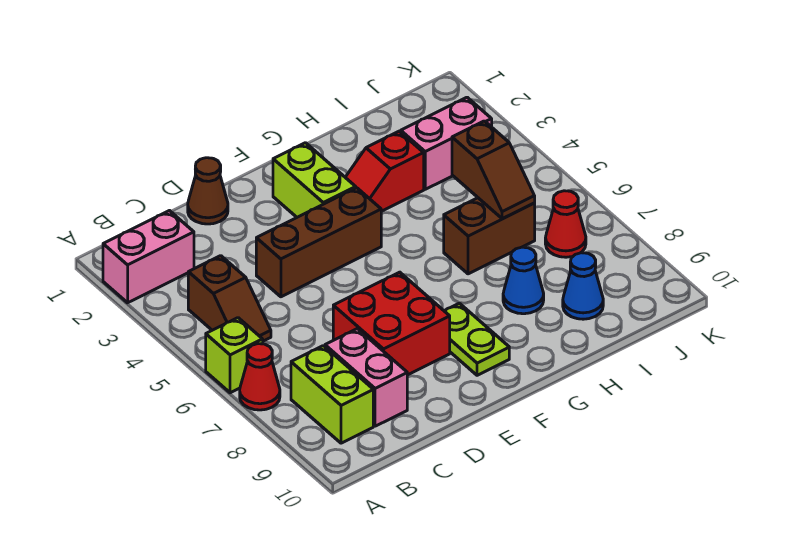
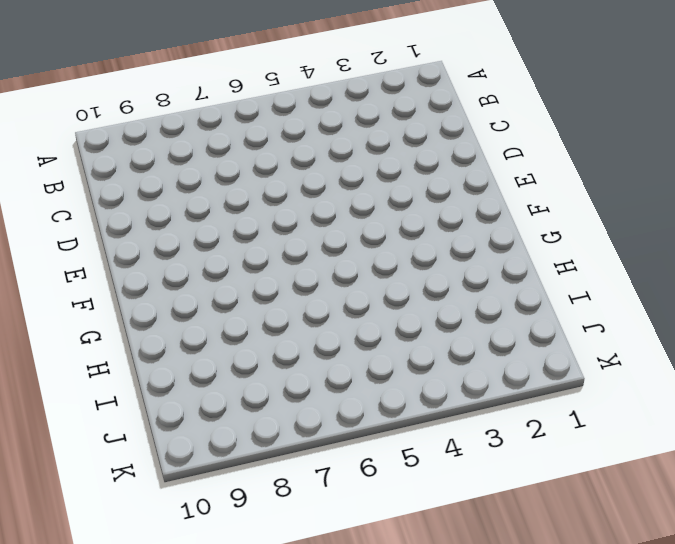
none -> pink brick A2:B2 level 1
none -> lime brick A6 level 1
none -> red cone A7 level 1

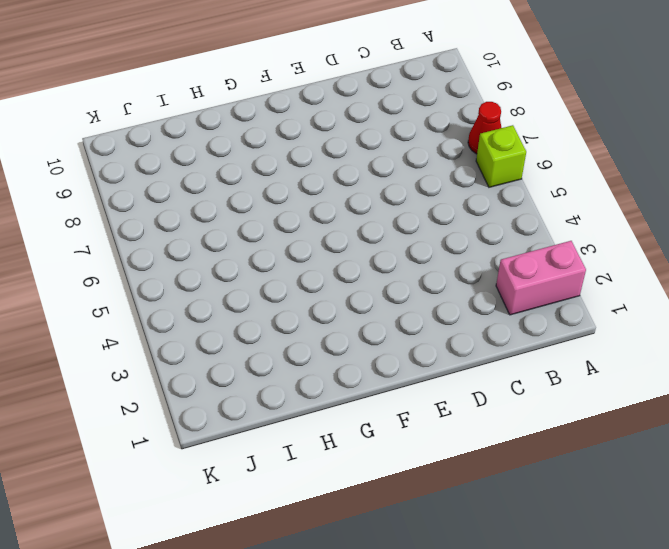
none -> brown slope B4:B5 level 1 top 4
none -> lime brick B8:B9 level 1
none -> pink brick C8:C9 level 1

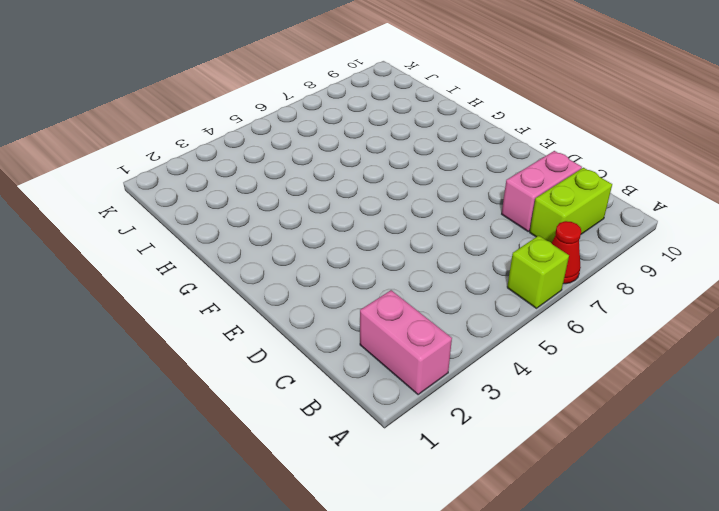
none -> brown slope B4:B5 level 1 top 4
none -> brown cone D1 level 1
none -> brown brick D4:F4 level 1

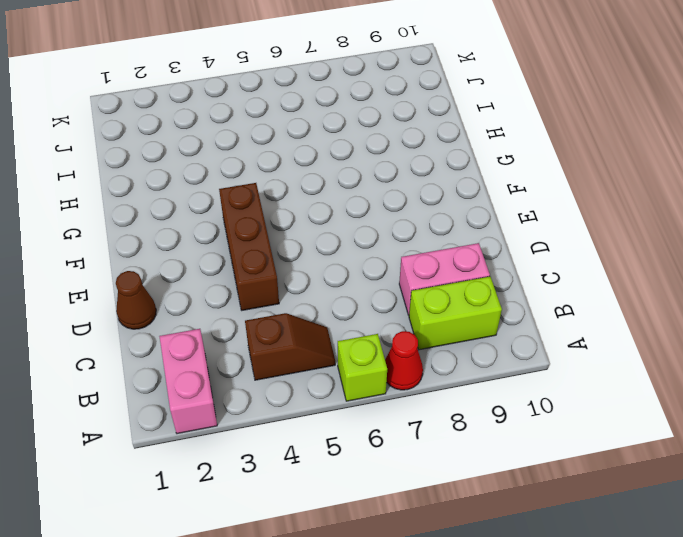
none -> red brick D7:E8 level 1
none -> lime brick F2:F3 level 1
none -> lime plate F8:F9 level 1

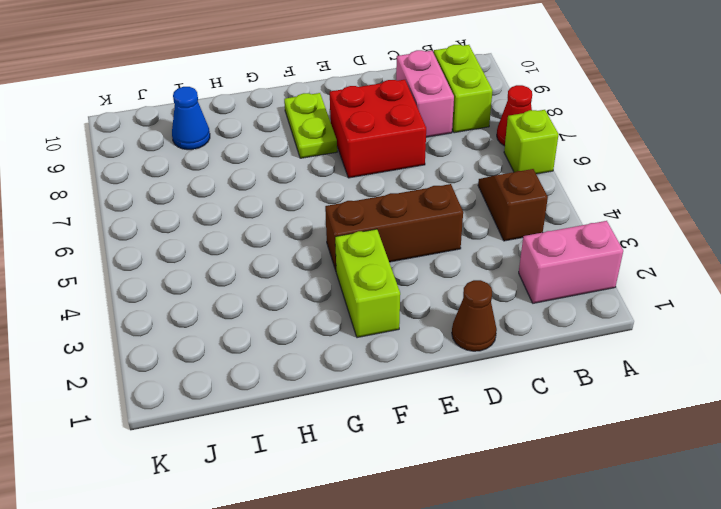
none -> red slope G3:H3 level 1 top H
none -> brown brick H6:I6 level 1
none -> blue cone H8 level 1

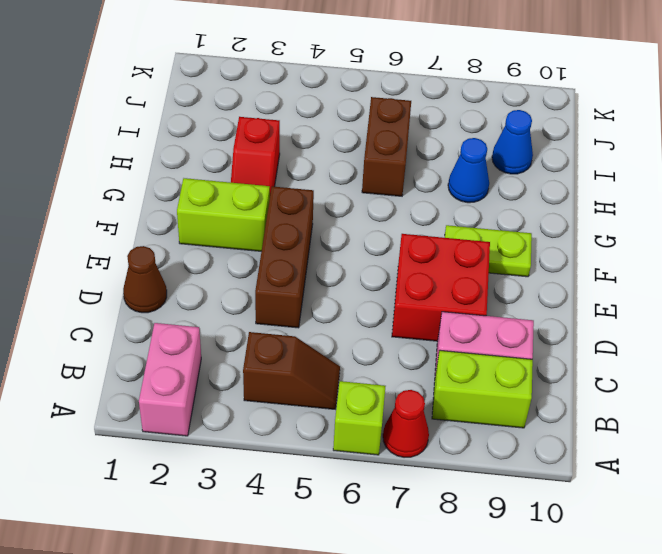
none -> pink brick I3:J3 level 1
none -> red cone J7 level 1
none -> brown slope I5:I6 level 2 top 5

